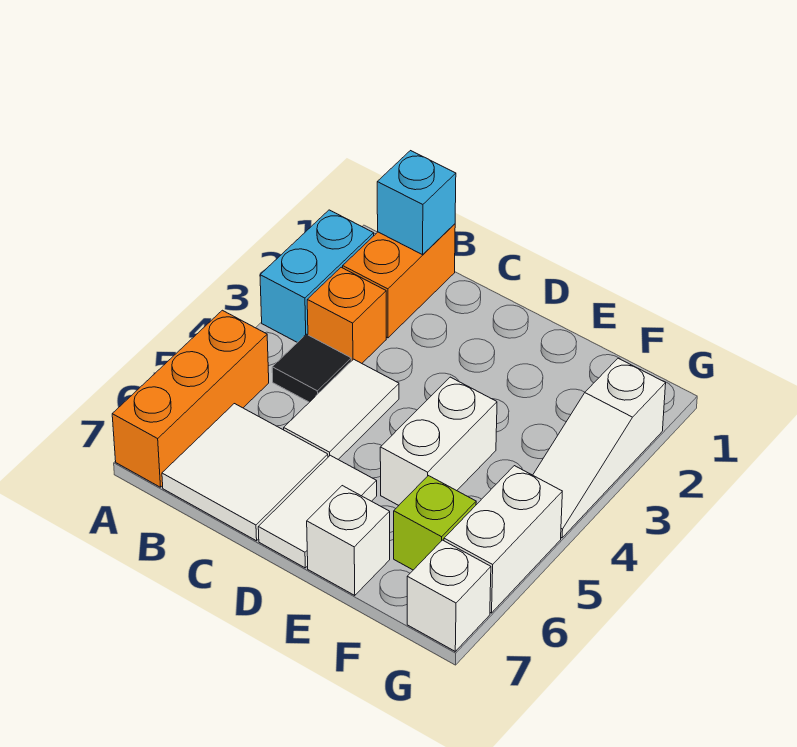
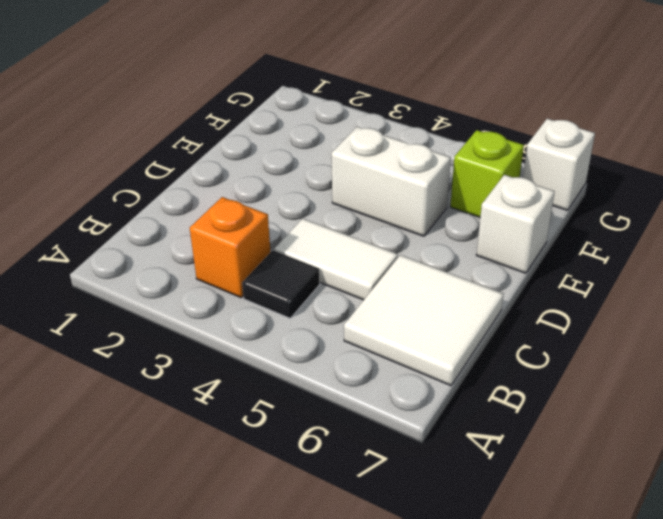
none -> cyan brick A2:A3 level 1
none -> orange brick A5:A7 level 1
none -> orange brick B1:B2 level 1

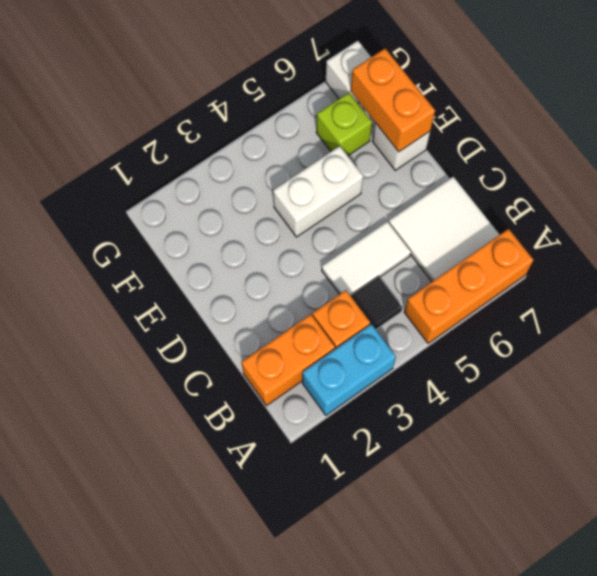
orange brick E7:F7 level 2 -> none
none -> white tile D6:D7 level 1
none -> white slope G2:G4 level 1 top 2
none -> white brick G5:G6 level 1

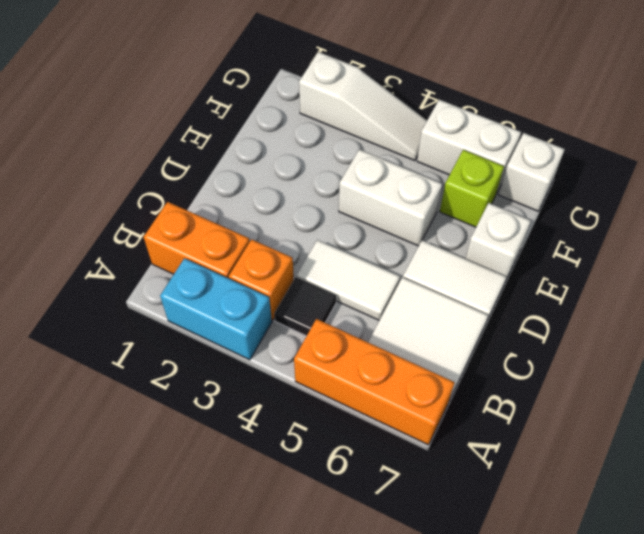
none -> cyan brick B1 level 2

